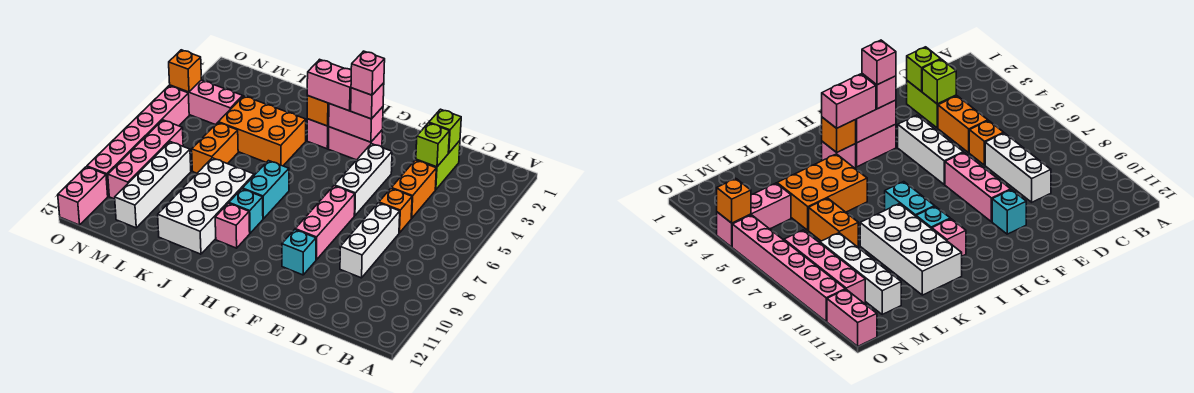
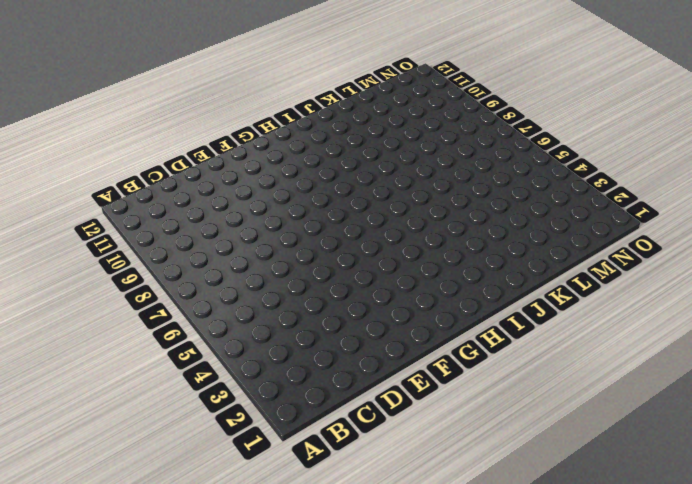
none -> lime brick D2:D3 level 1
none -> orange brick D4:D5 level 1
none -> orange brick D6 level 1

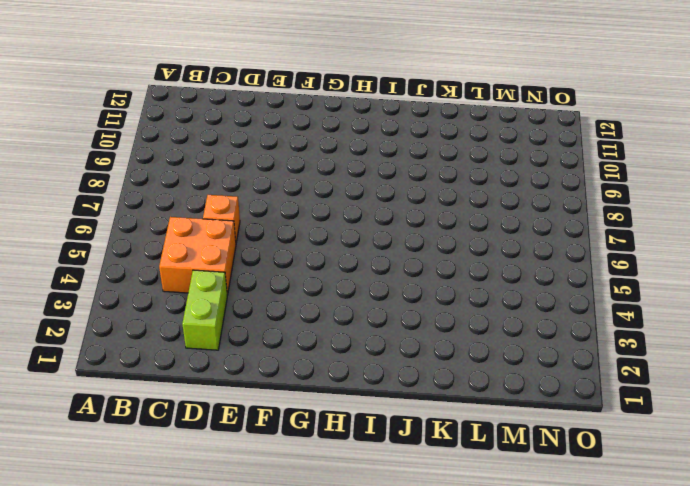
orange brick C4:D5 level 1 -> orange brick D4:D5 level 1
none -> white brick D7:D9 level 1
none -> white brick F4:F6 level 1
none -> pink brick F7:F9 level 1

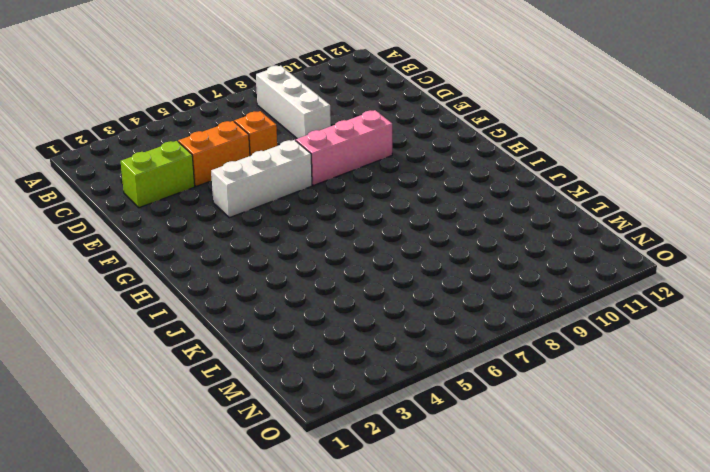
white brick B8:D8 level 1 -> white brick D7:D9 level 1
none -> cyan brick F10 level 1
none -> pink brick G3:H3 level 1
none -> pink brick I3 level 1

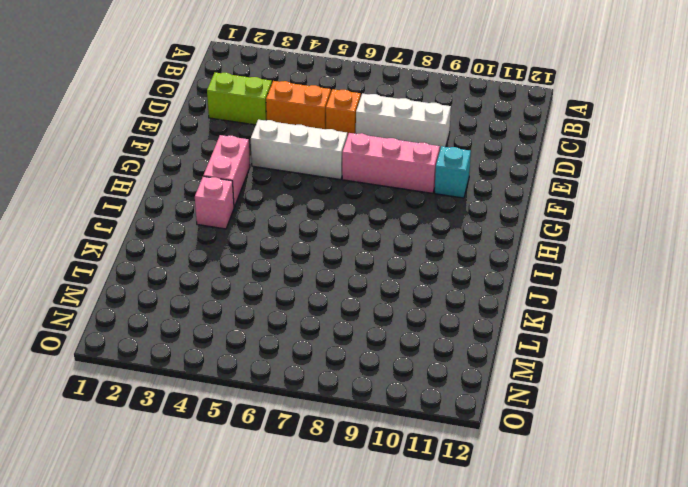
none -> cyan brick I7:I8 level 1
none -> cyan brick I9 level 1
none -> pink brick I10 level 1

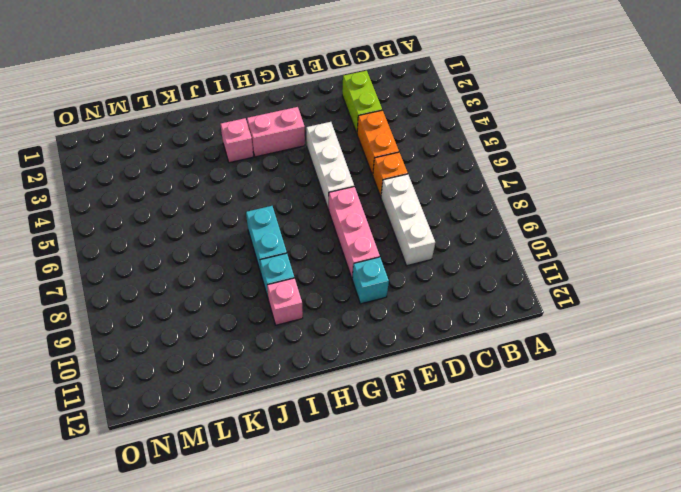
none -> orange brick J4:L5 level 1
none -> white brick J8:K11 level 1
none -> orange brick L6:L7 level 1

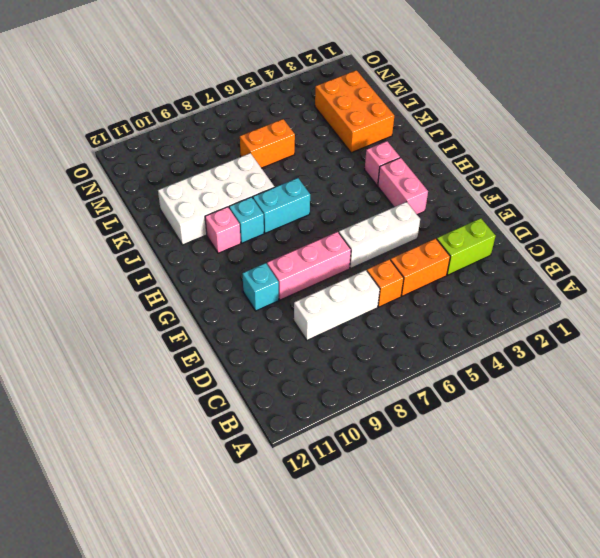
orange brick K2:M3 level 1 -> orange brick J4:L5 level 1
none -> pink brick M4:O4 level 1
none -> white brick M8:M11 level 1
none -> pink brick N7:N10 level 1

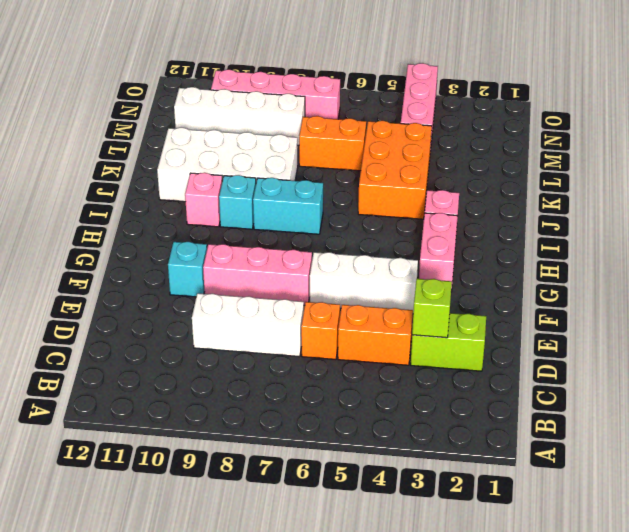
none -> pink brick O5:O10 level 1
none -> pink brick O11:O12 level 1
none -> lime brick D2 level 2

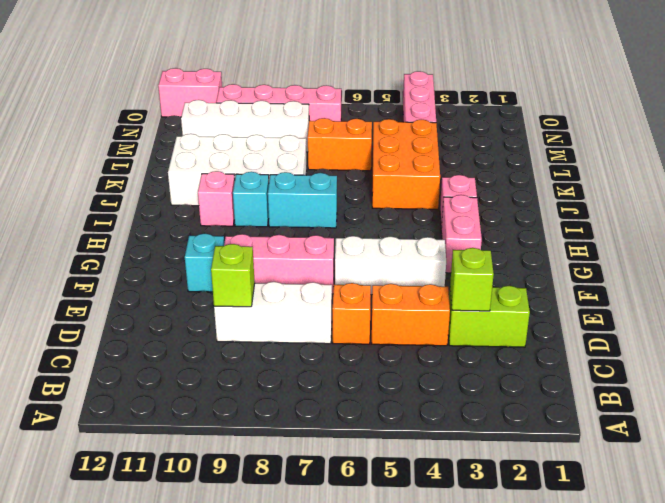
lime brick D9 level 2 -> lime brick D2 level 2
none -> pink brick O5:O10 level 1
none -> pink brick G3:H3 level 2
none -> orange brick I3 level 2

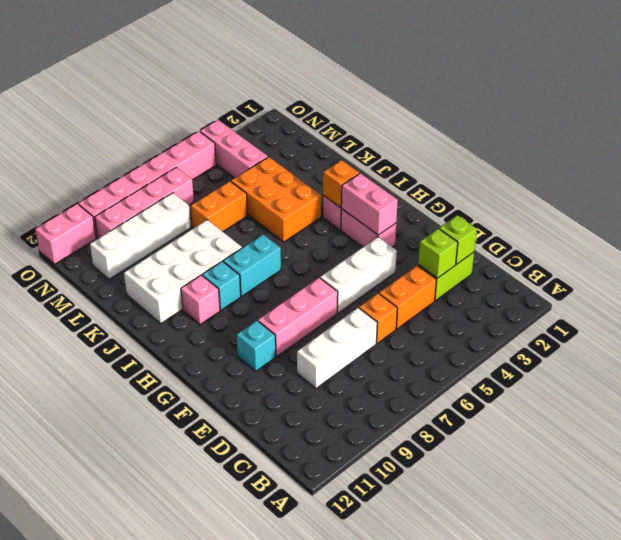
none -> orange brick O4 level 2
none -> pink brick G3 level 3
none -> pink brick H3:I3 level 3

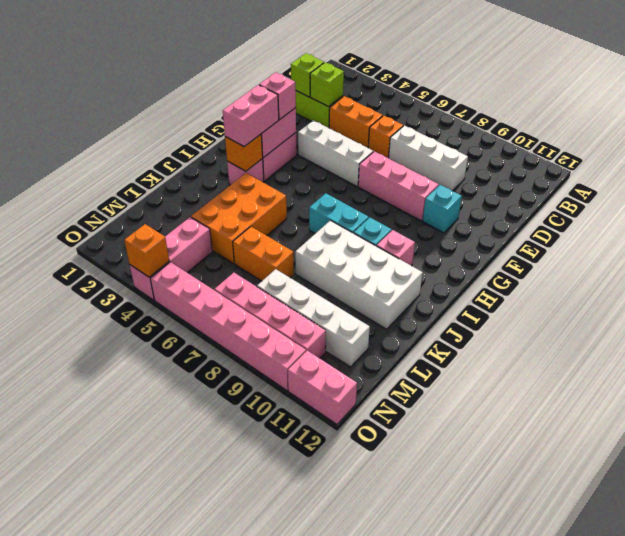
none -> pink brick G3 level 4

